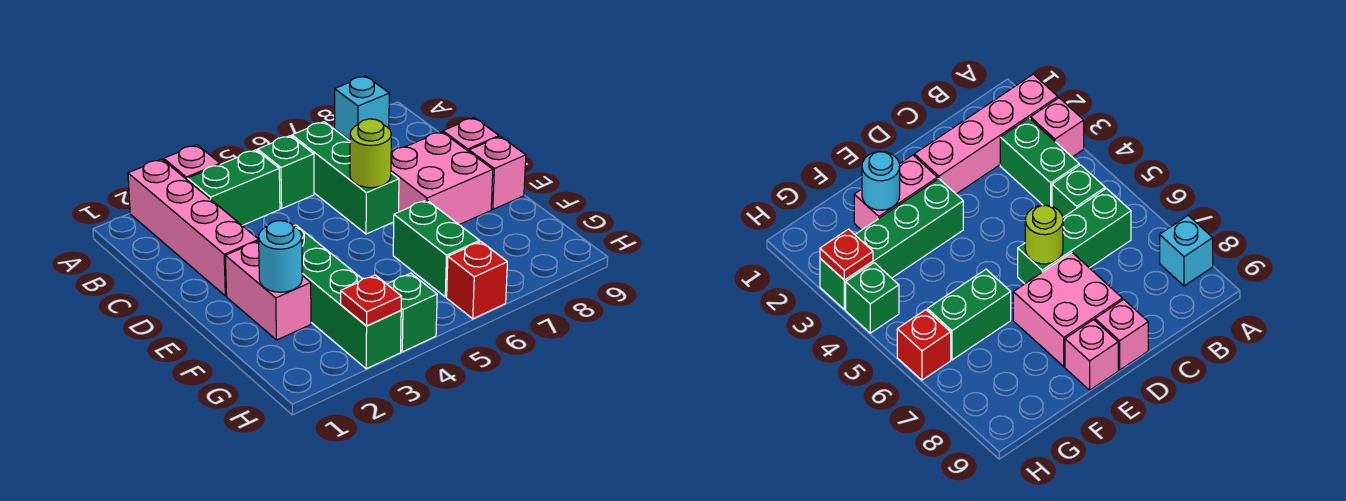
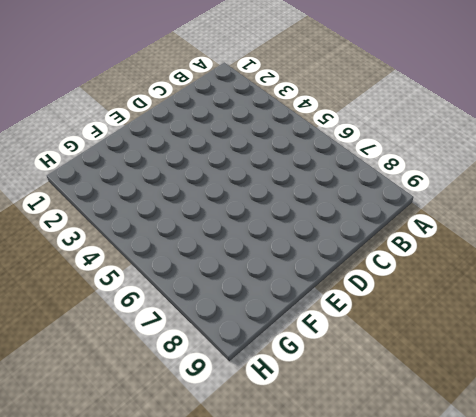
none -> pink brick A2:D2 level 1
none -> pink brick A3 level 1
none -> cyan brick A8 level 1

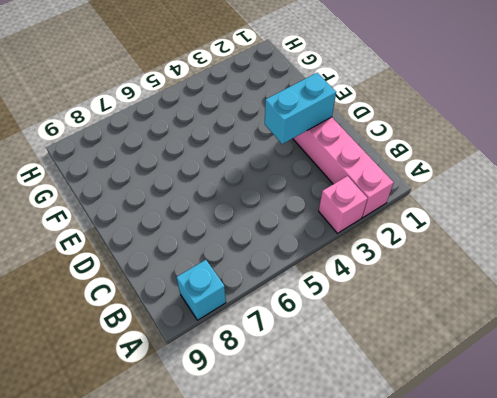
cyan brick D2:D3 level 2 -> none
none -> green brick B3:B4 level 1
none -> green brick B5 level 1
none -> green brick B6:D6 level 1

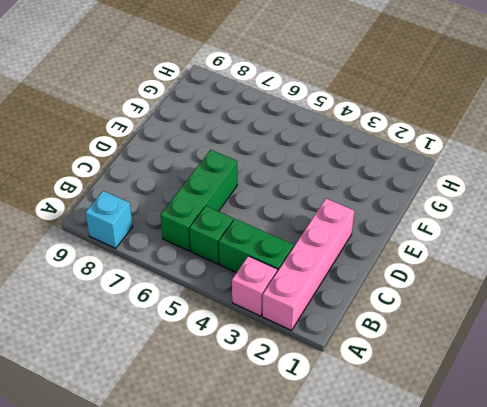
none -> pink brick D7:E8 level 1
none -> pink brick D9 level 1
none -> pink brick E2:F2 level 1

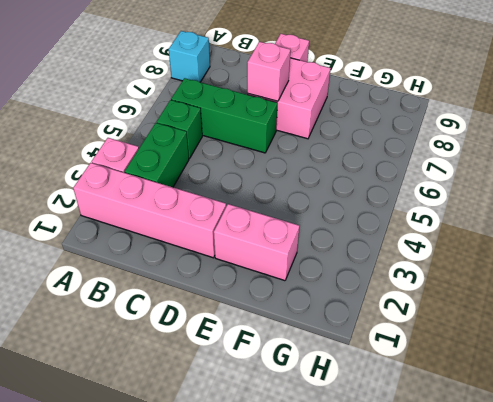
pink brick D7 level 2 -> pink brick E9 level 1
none -> green brick E3:H3 level 1
none -> green brick F6:G6 level 1
none -> green brick H4 level 1

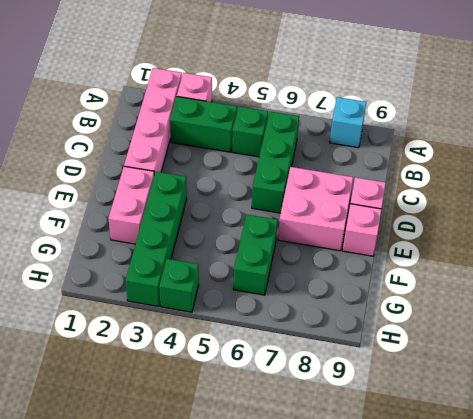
none -> red brick H6 level 1
none -> lime round brick D6 level 2
none -> cyan round brick F2 level 2

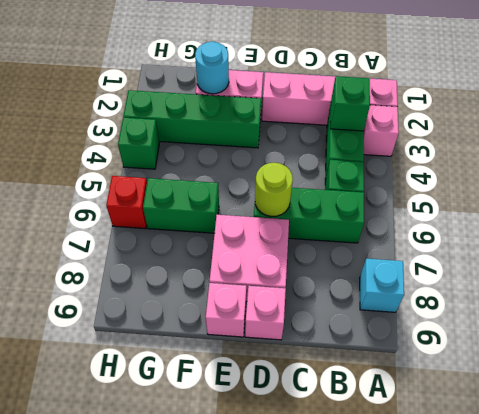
green brick B3 level 2 -> none
none -> red plate H3 level 2

